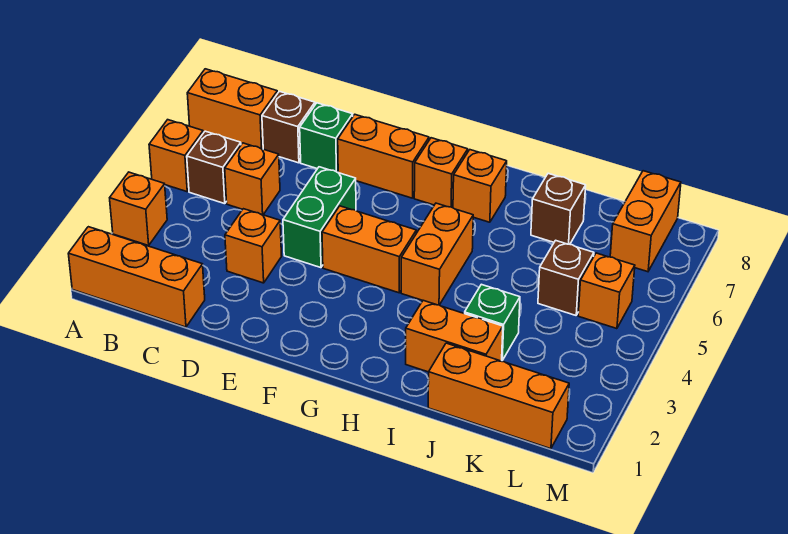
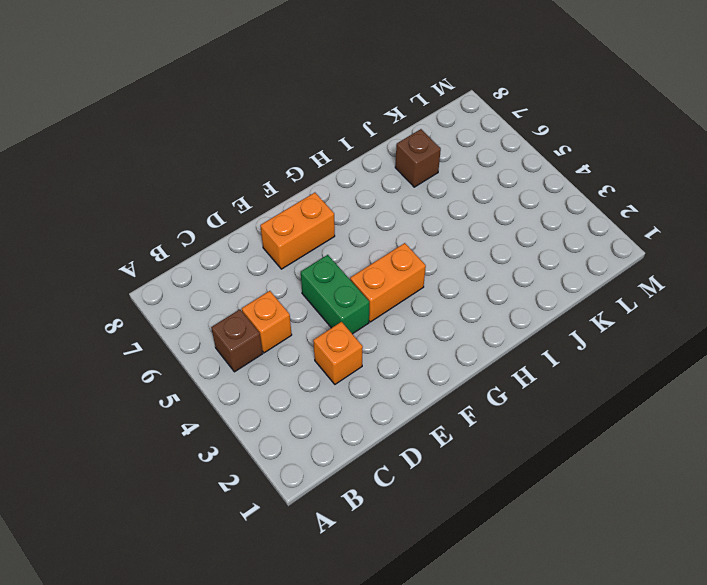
none -> orange brick A1:C1 level 1
none -> orange brick A3 level 1
none -> orange brick A5 level 1

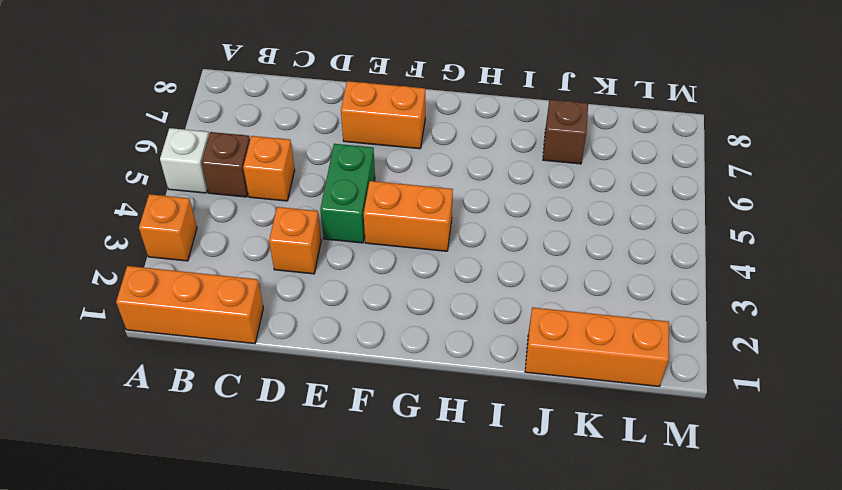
white brick A5 level 1 -> orange brick A5 level 1
none -> orange brick A7:B7 level 1
none -> brown brick C7 level 1
none -> green brick D7 level 1

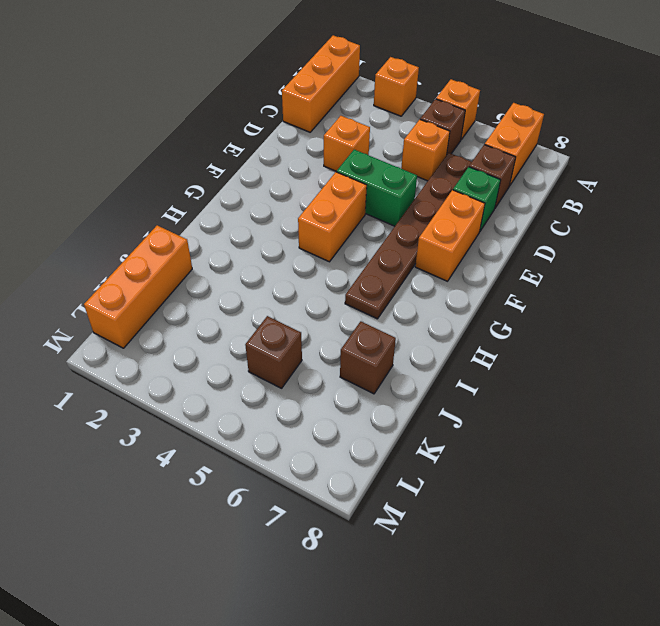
brown plate C6:H6 level 1 -> none
none -> orange brick G7 level 1
none -> orange brick H4:H5 level 1
none -> orange brick H7 level 1

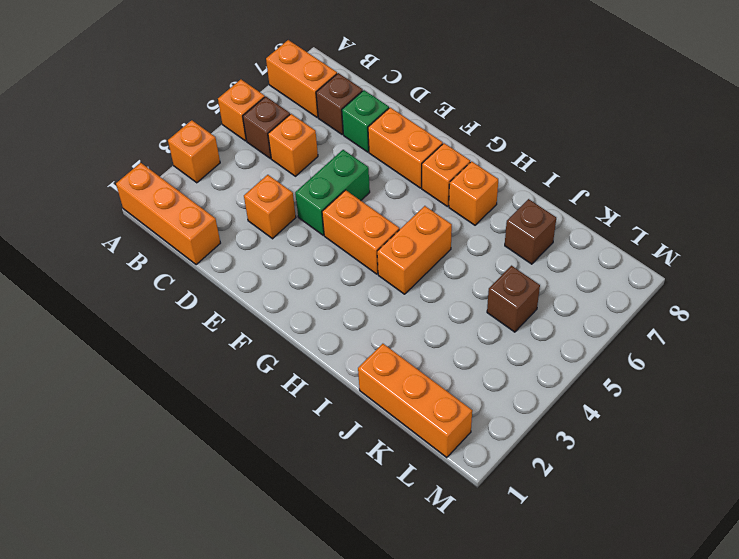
none -> orange brick I2:J2 level 1
none -> green brick J3 level 1
none -> orange brick L5 level 1

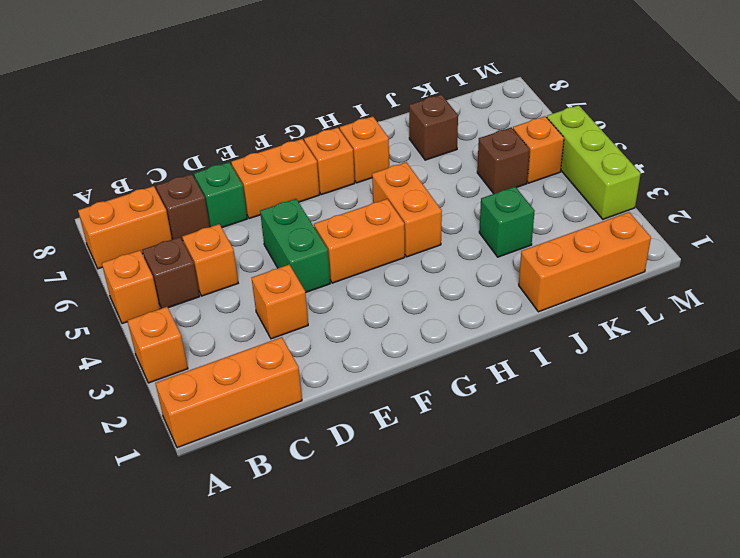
lime brick M3:M5 level 1 -> none
none -> orange brick I2:J2 level 1
none -> orange brick L7:L8 level 1

